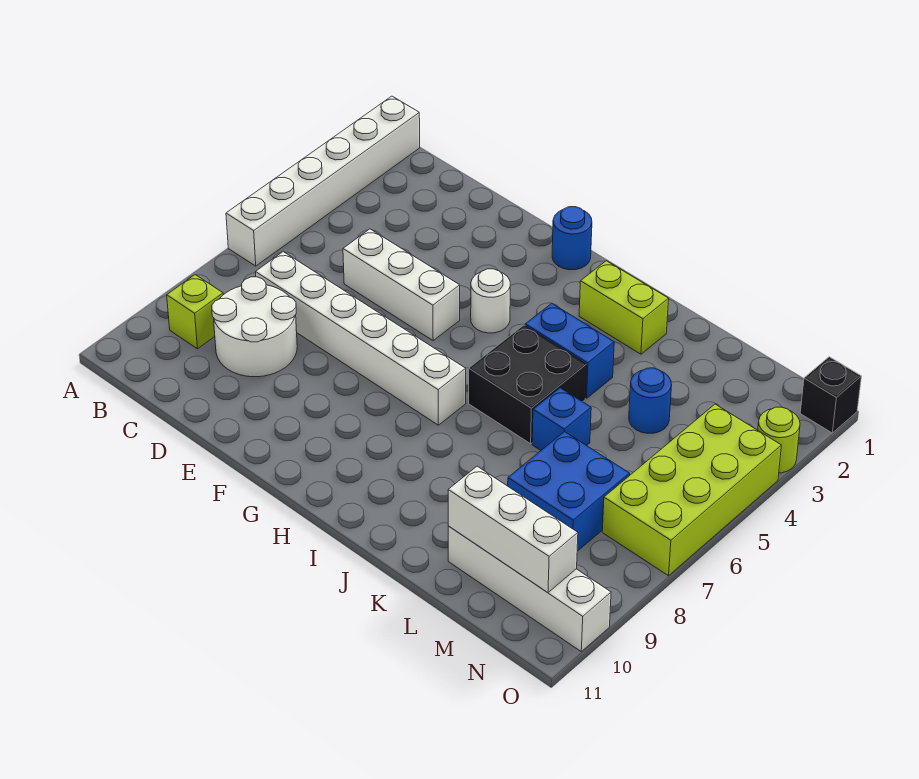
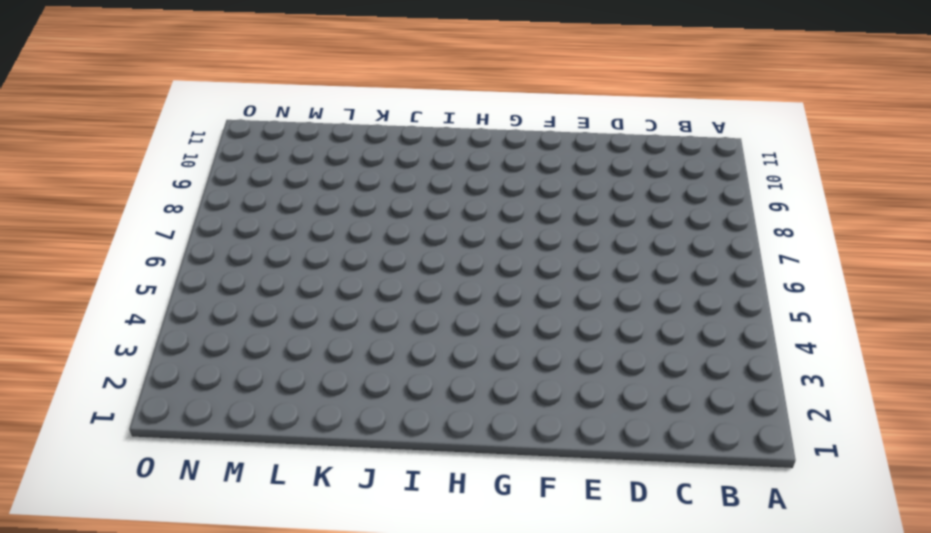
none -> white brick A1:A6 level 1
none -> lime brick B9 level 1
none -> white brick C7:H7 level 1

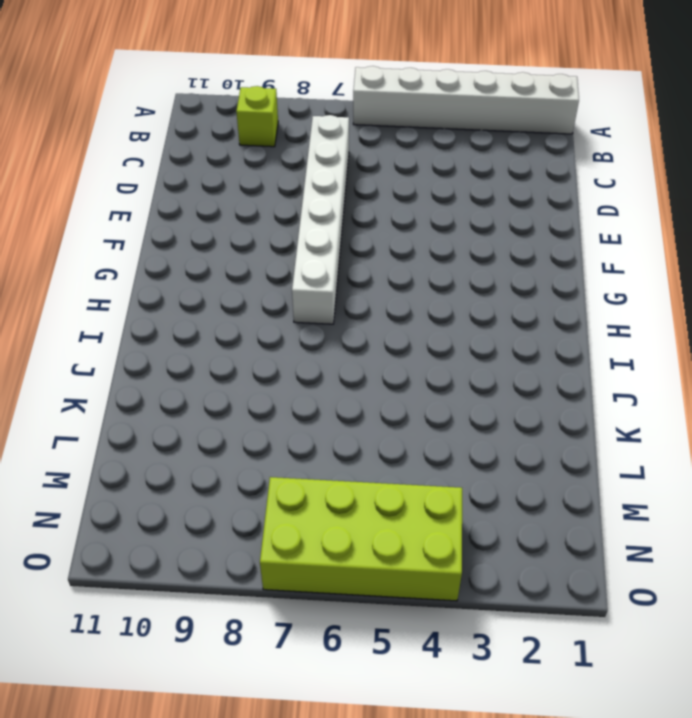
none -> white round brick C8:D9 level 1
none -> white brick D5:F5 level 1
none -> blue round brick G1 level 1

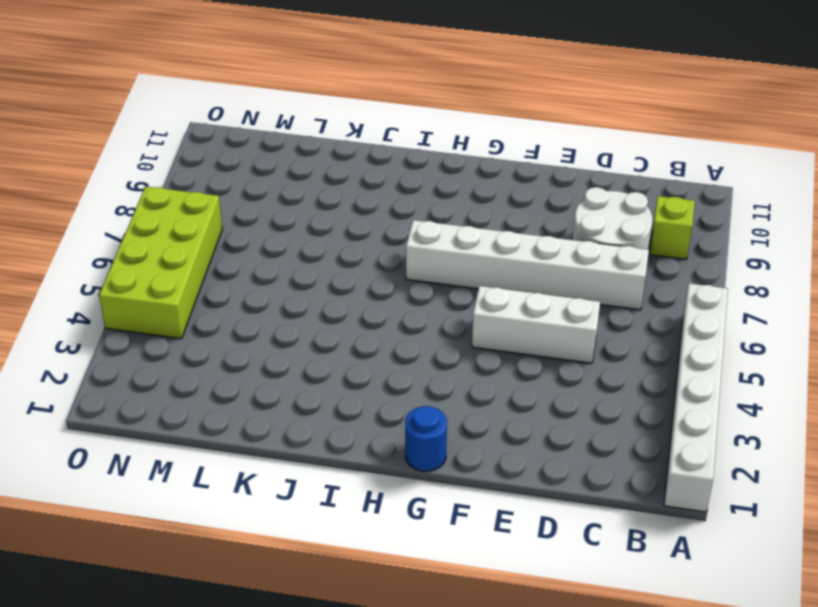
none -> white round brick G4 level 1
none -> lime brick I2:J2 level 1
none -> blue brick I4:J4 level 1

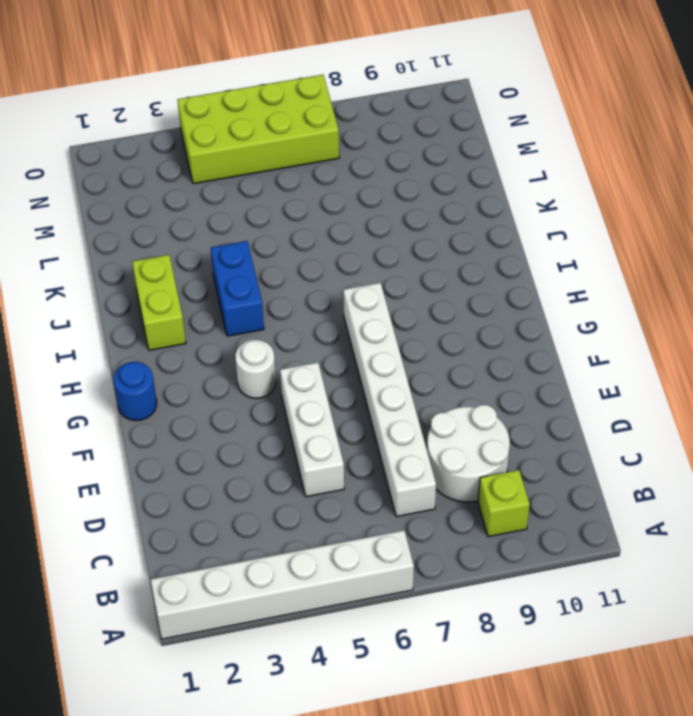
none -> black brick I5:J6 level 1
none -> blue brick K6 level 1
none -> blue round brick L4 level 1

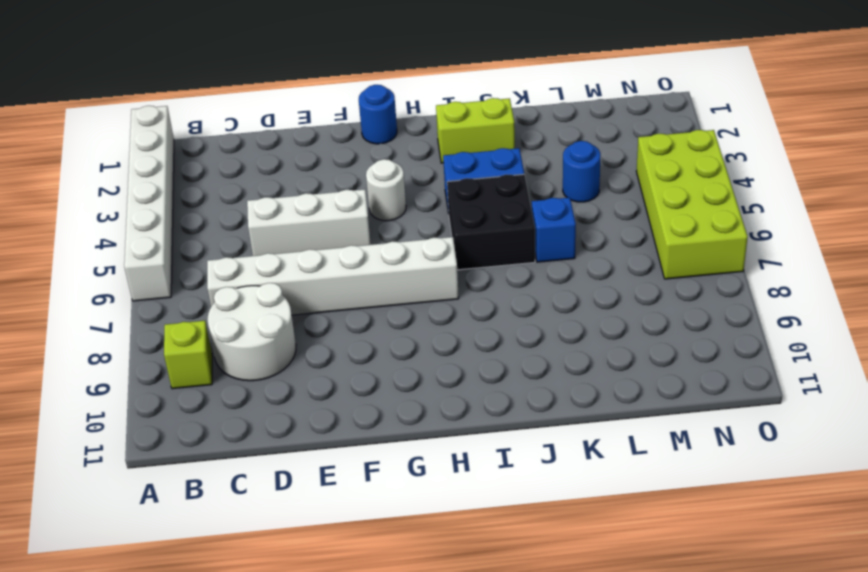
none -> blue brick L7:M8 level 1
none -> white brick L10:O10 level 1
none -> black brick O1 level 1

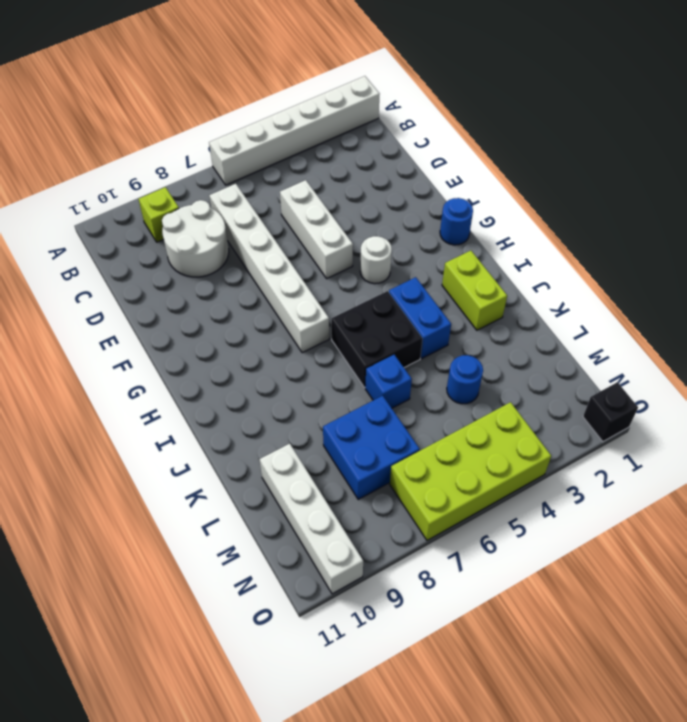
none -> lime round brick O3 level 1
none -> white brick L10:N10 level 2

